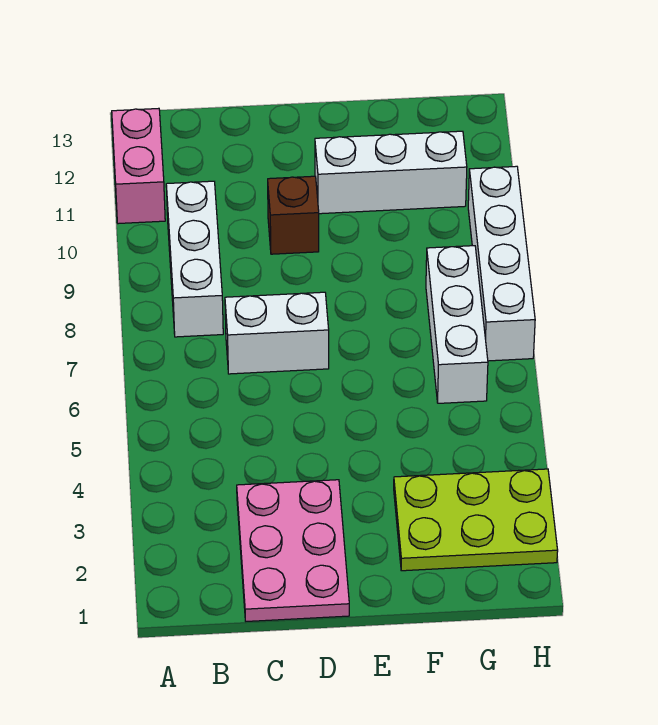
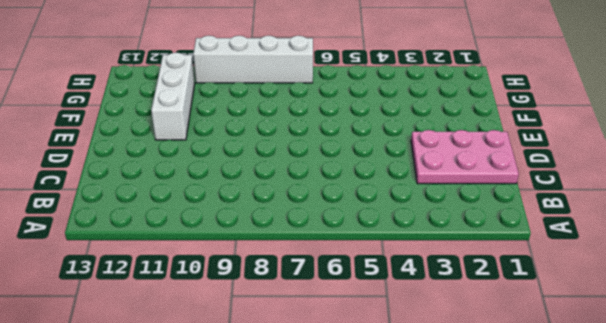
none -> pink brick A11:A12 level 1
none -> white brick B8:B10 level 1

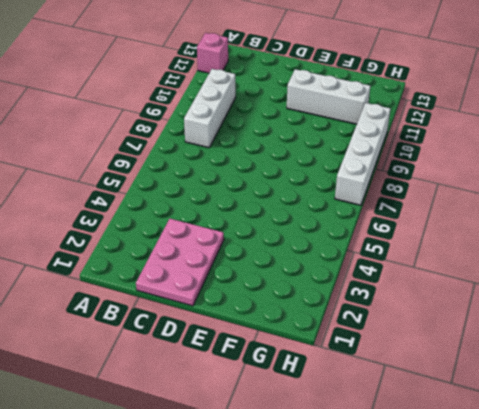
pink brick A12 level 1 -> pink brick A11:A12 level 1
none -> white brick C7:D7 level 1
none -> brown brick D10 level 1

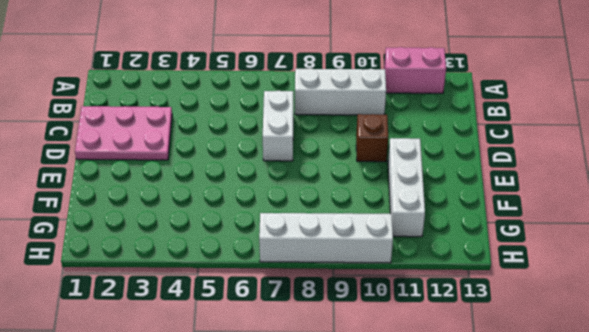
none -> lime plate F2:H3 level 1
none -> white brick G6:G8 level 1

